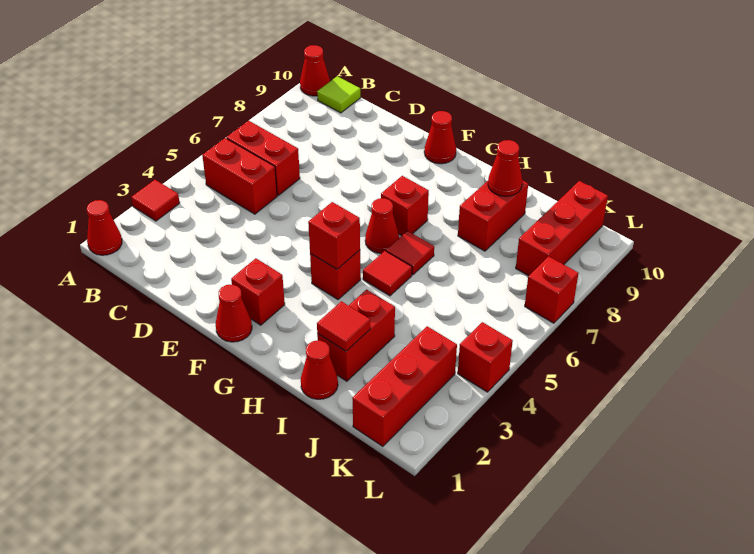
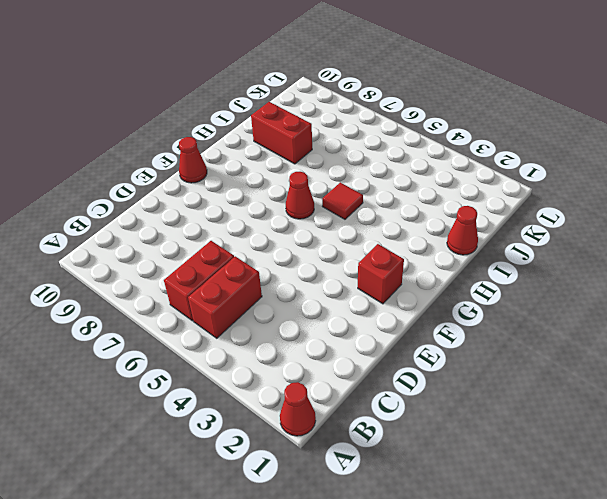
none -> red tile A3 level 1
none -> red cone A10 level 1
none -> lime tile B10 level 1

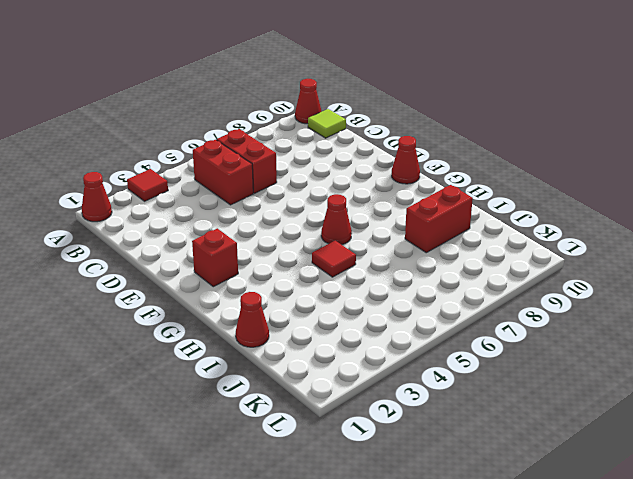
none -> red cone F1 level 1
none -> red brick G4 level 1
none -> red brick G7 level 1

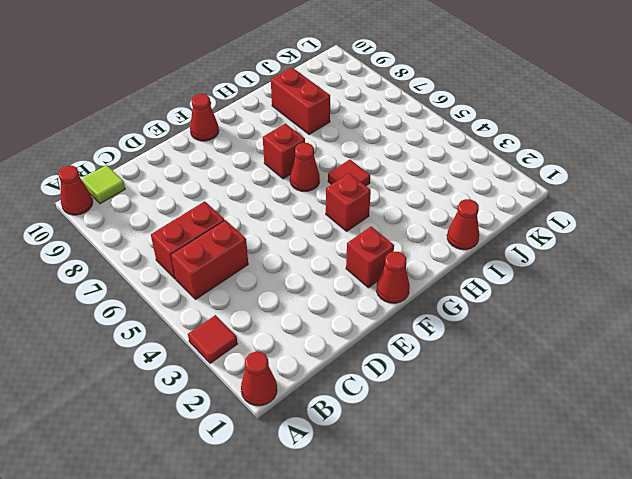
none -> red tile H6 level 1
none -> red brick I2:I3 level 1
none -> red brick K1:K3 level 1

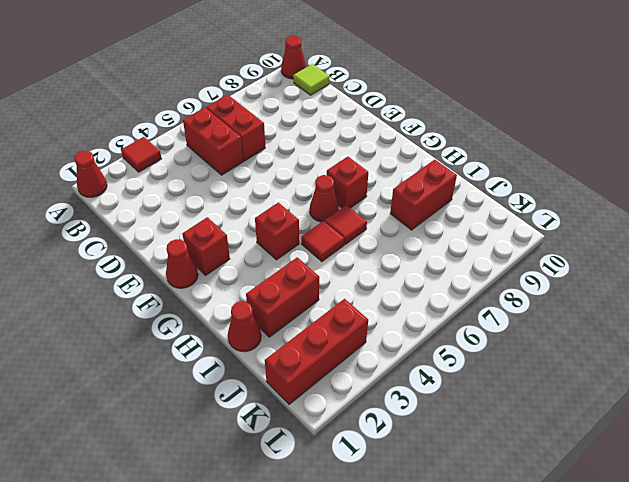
none -> red cone F10 level 1
none -> red brick K8:K10 level 1
none -> red brick L4 level 1

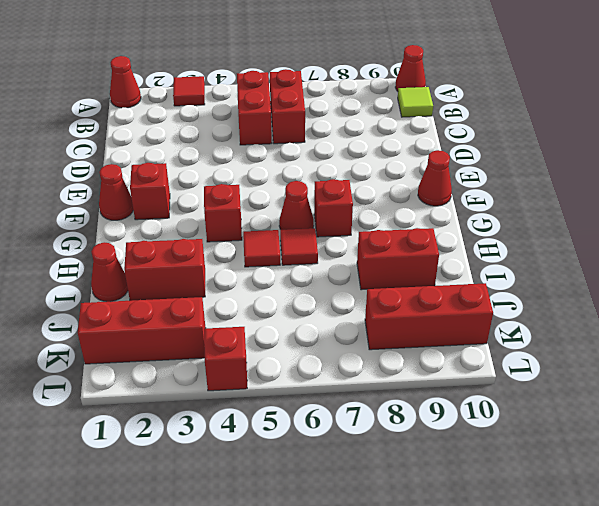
none -> red brick L7 level 1
none -> red brick G4 level 2
none -> red tile I2 level 2

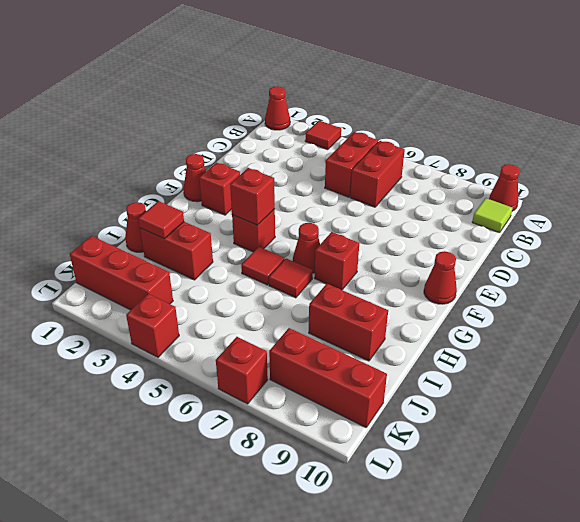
none -> red cone I9 level 2

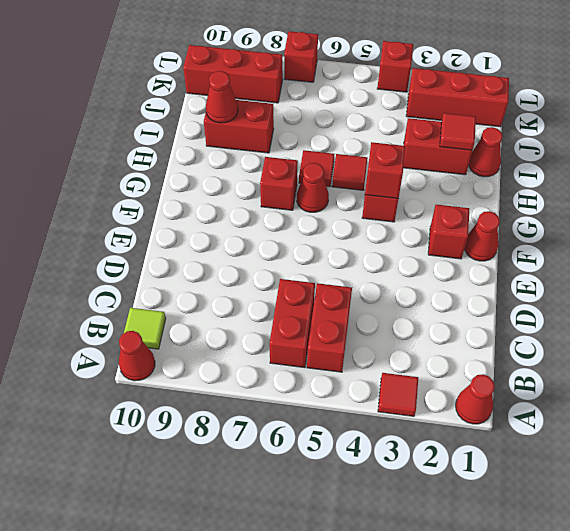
none -> red cone F10 level 1

